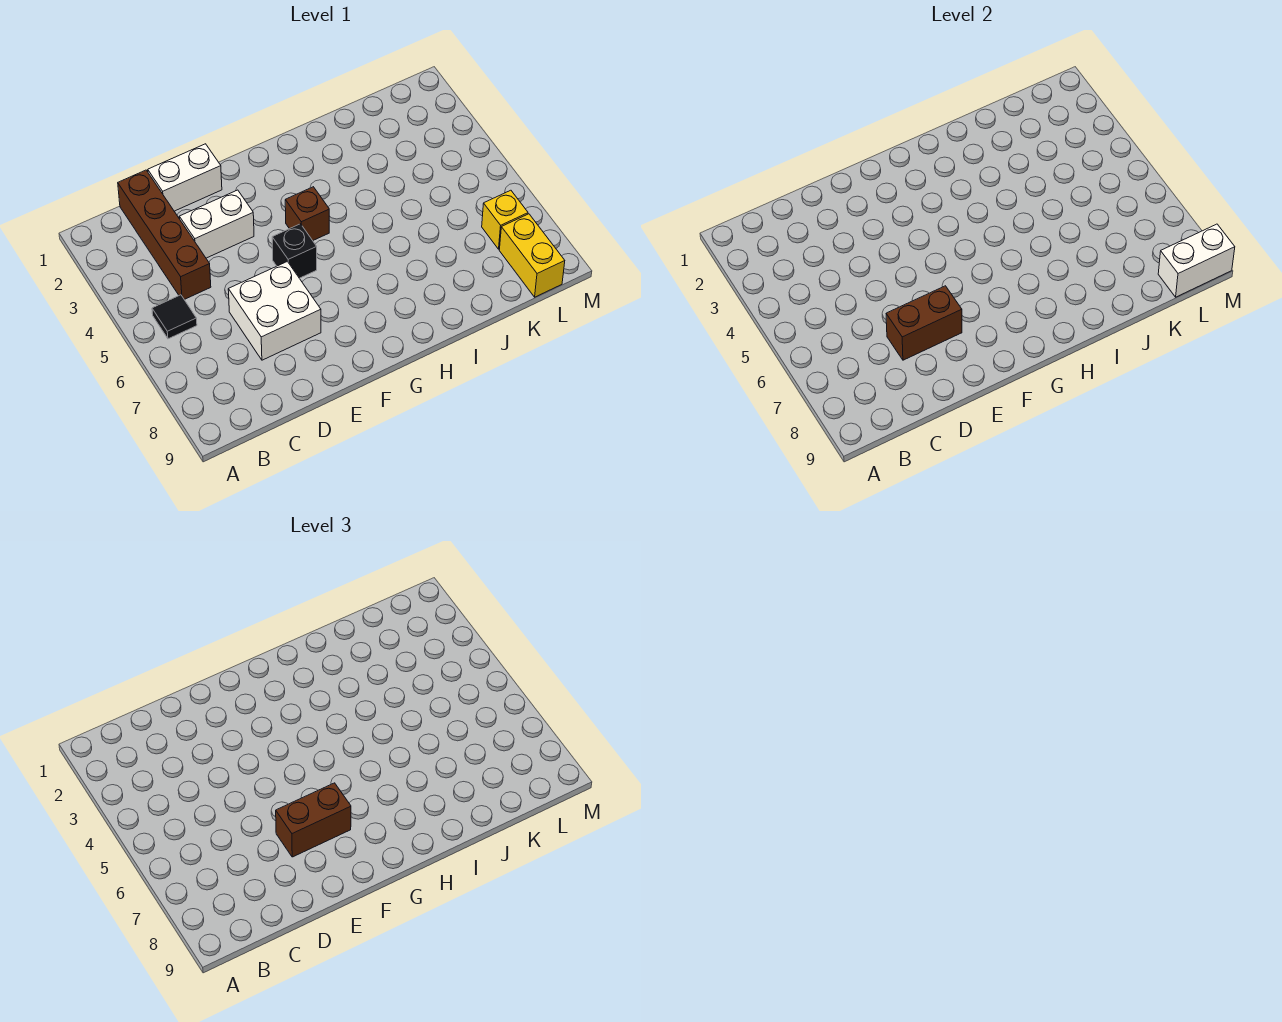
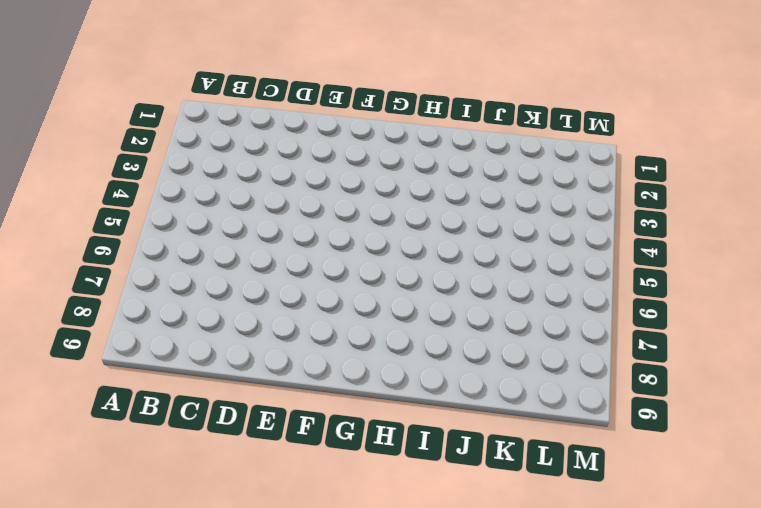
none -> black tile B5 level 1
none -> brown brick C1:C4 level 1
none -> white brick D1:E1 level 1

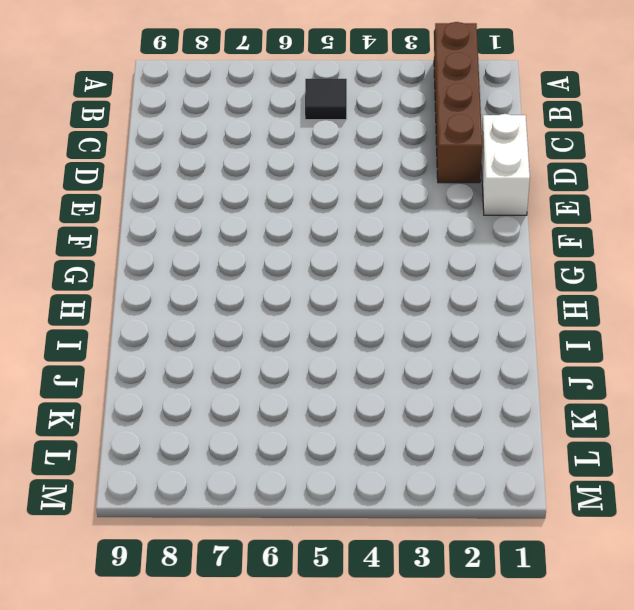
brown brick A2:D2 level 1 -> brown brick C1:C4 level 1
none -> white brick D3:E3 level 1
none -> white brick D6:E7 level 1
none -> black brick F5 level 1

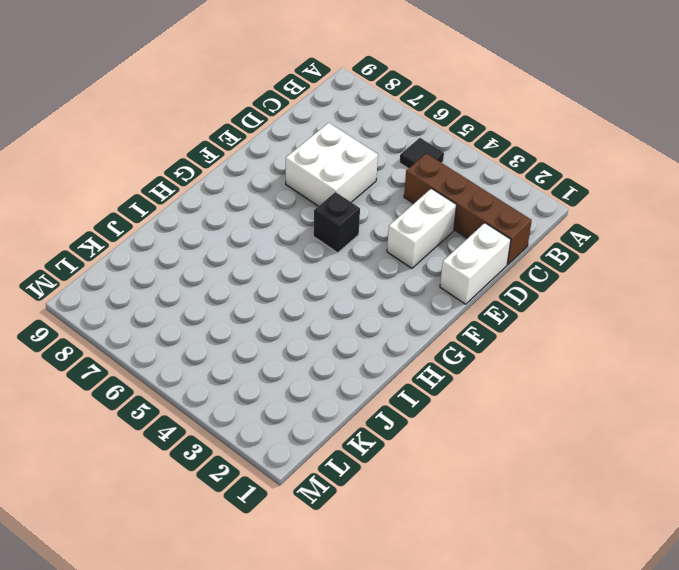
none -> brown brick G4 level 1
none -> yellow brick L7 level 1
none -> yellow brick L8:L9 level 1

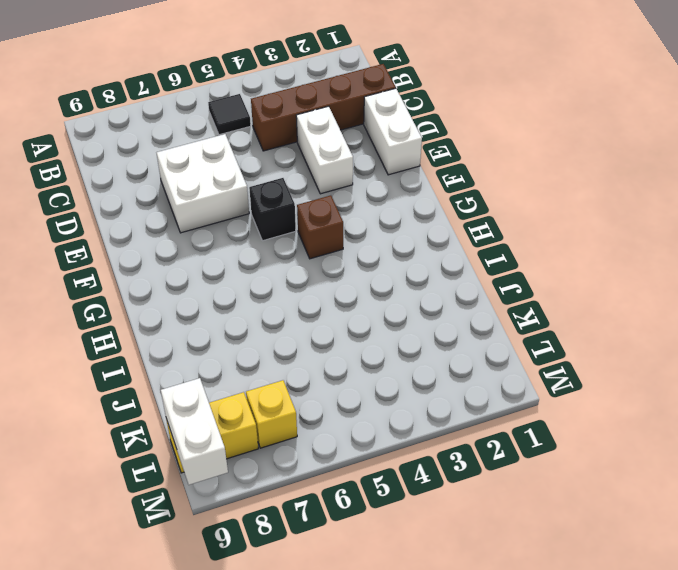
none -> brown brick D7:E7 level 2
none -> brown brick E7:F7 level 3

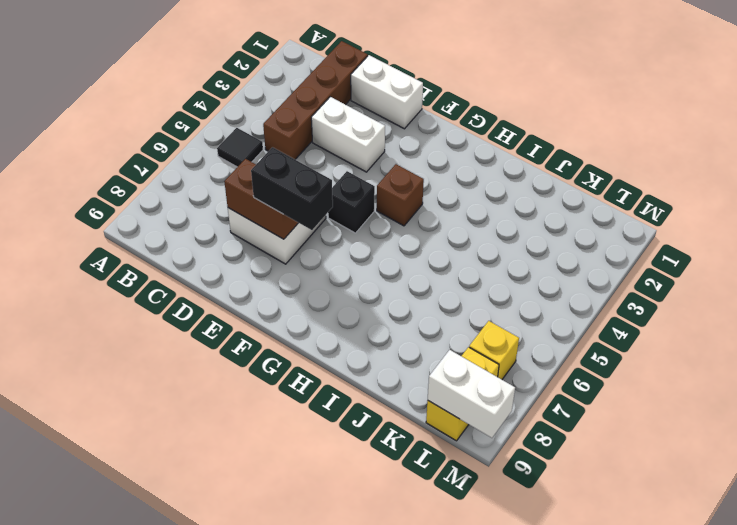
black brick E7:F7 level 3 -> brown brick E7:F7 level 3

